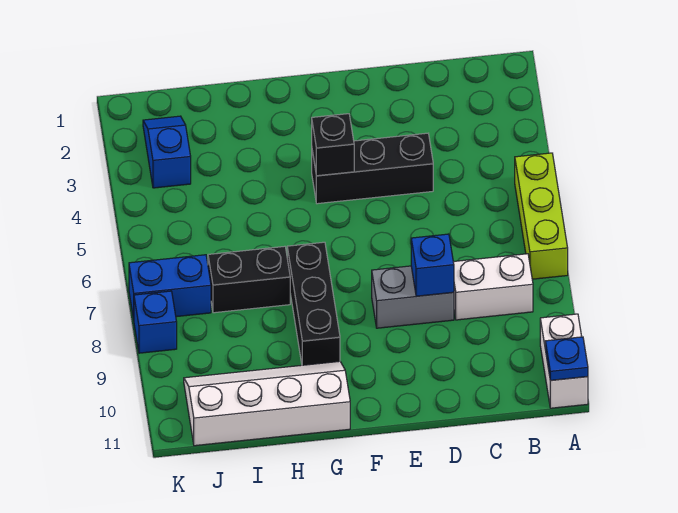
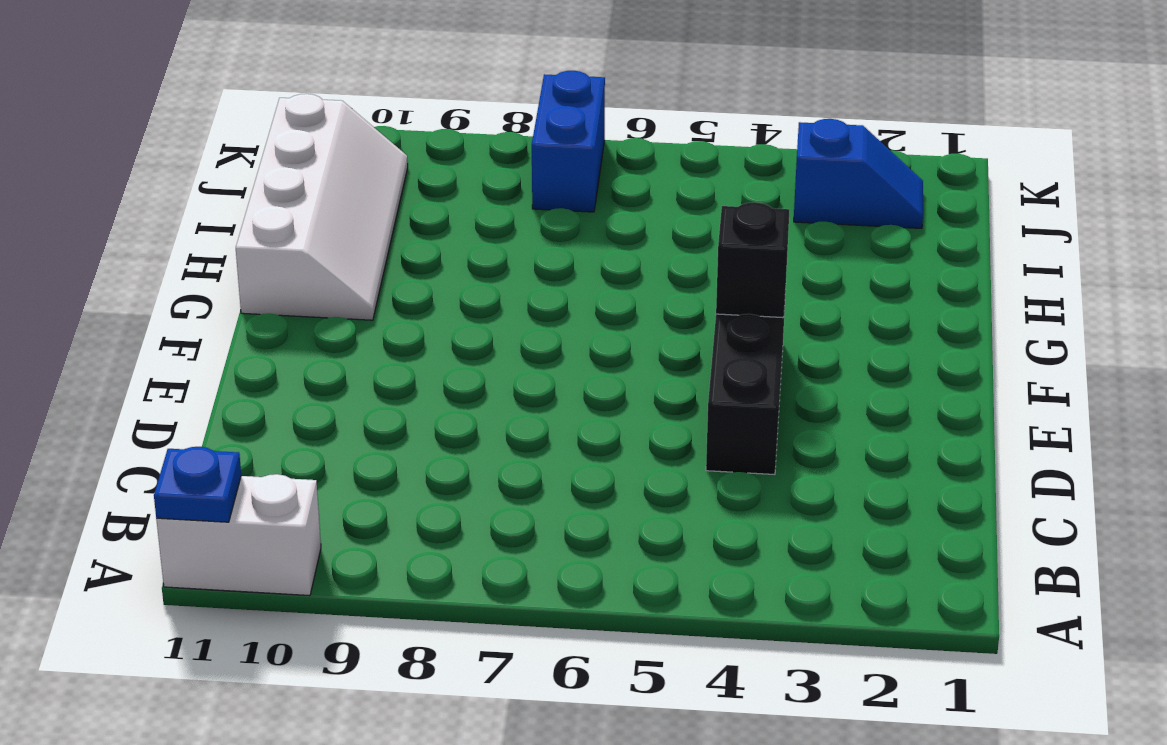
none -> lime brick A5:A7 level 1
none -> white brick B8:C8 level 1
none -> grey brick D8:E8 level 1

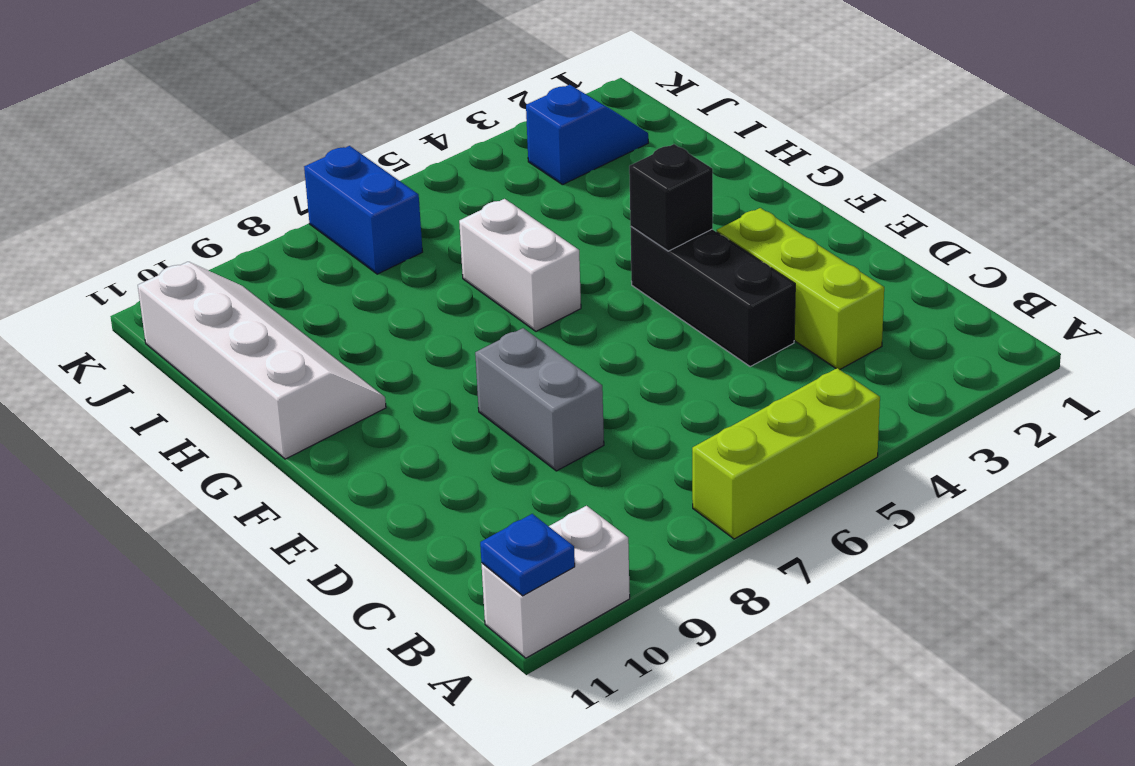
lime brick C3:E3 level 1 -> none
white brick G6:H6 level 1 -> white brick B8:C8 level 1
none -> black brick G7:G9 level 1
none -> black brick H7:I7 level 1
none -> blue brick K8 level 1

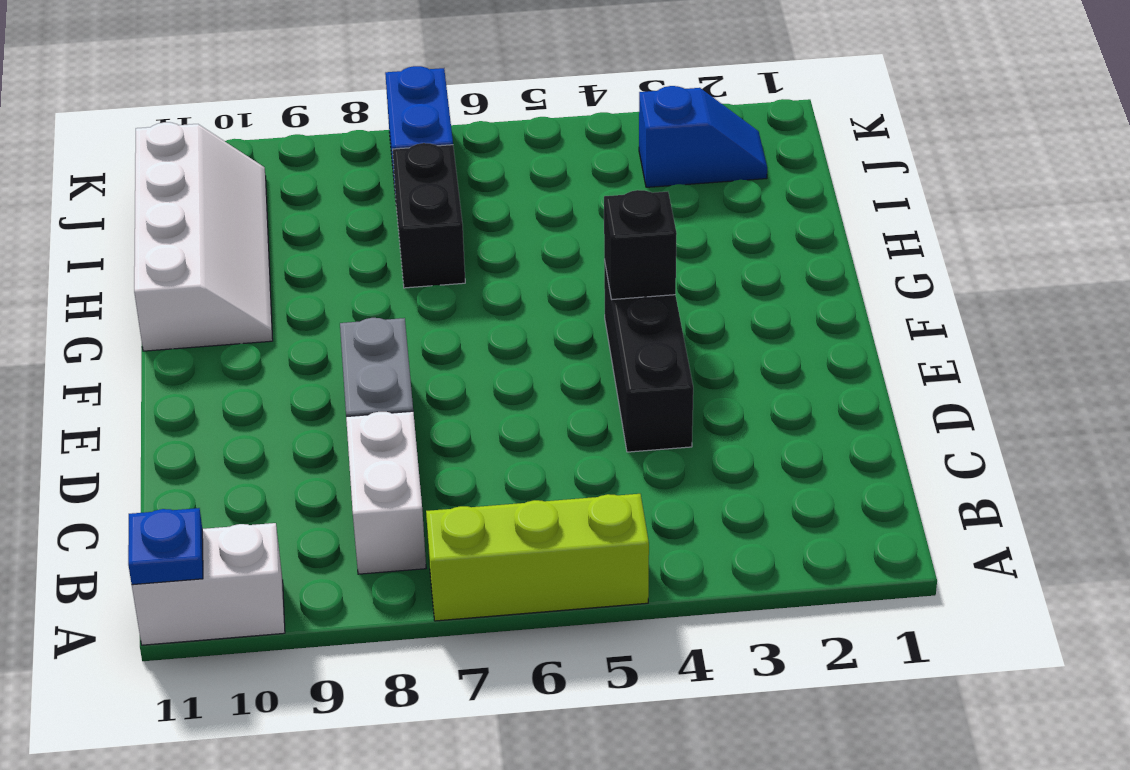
none -> black brick G7:G9 level 1
none -> blue brick K8 level 1
none -> blue brick D8 level 2

